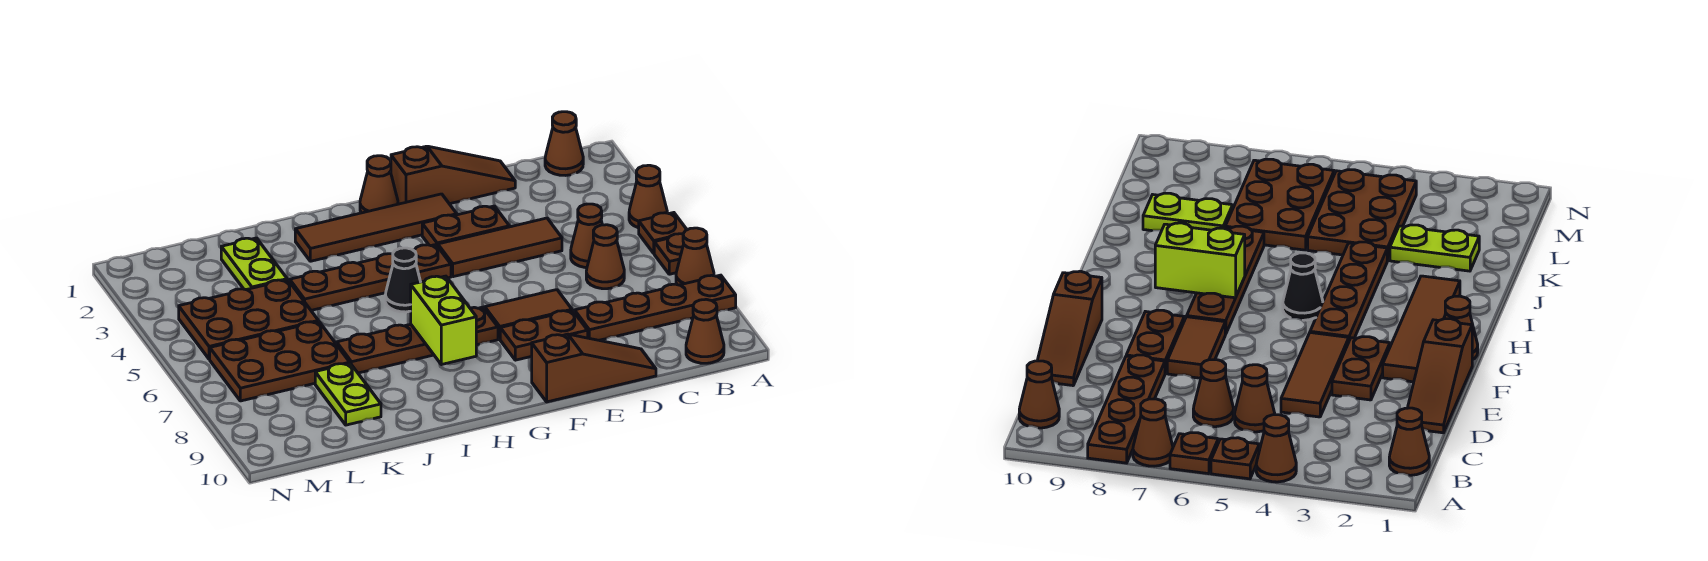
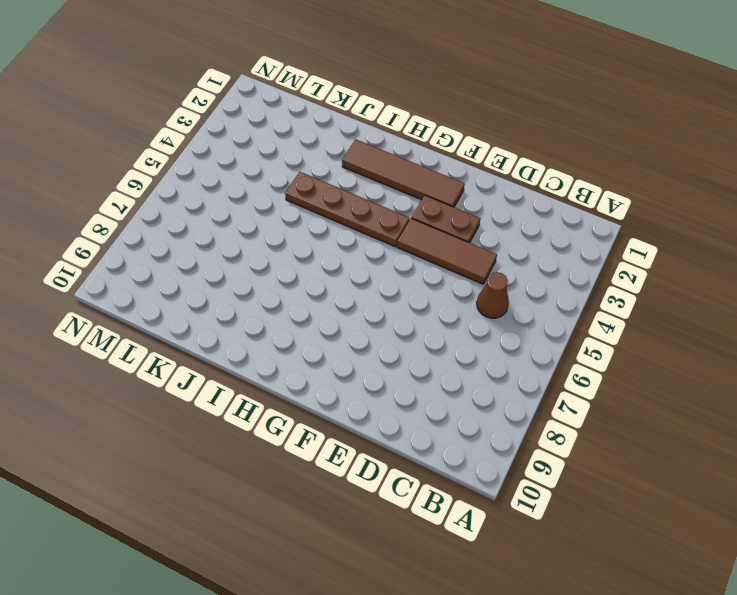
none -> brown cone A4 level 1
none -> brown plate A5 level 1
none -> brown plate A6 level 1

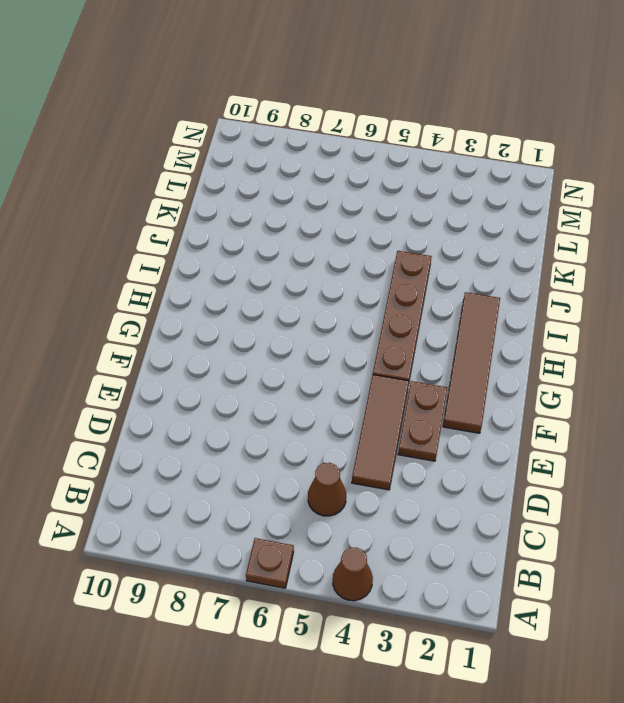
none -> brown plate A5 level 1
none -> brown cone A7 level 1
none -> brown plate A8:D8 level 1

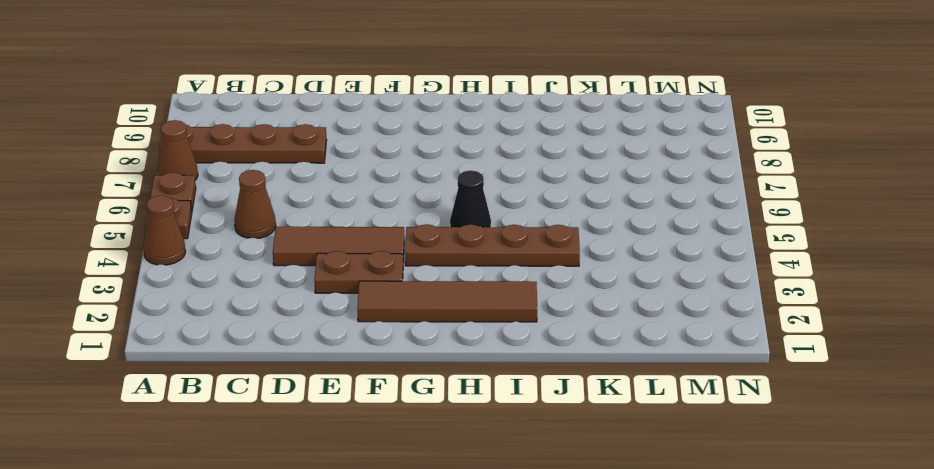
none -> brown cone B1 level 1
none -> brown cone B10 level 1
none -> brown cone C6 level 1

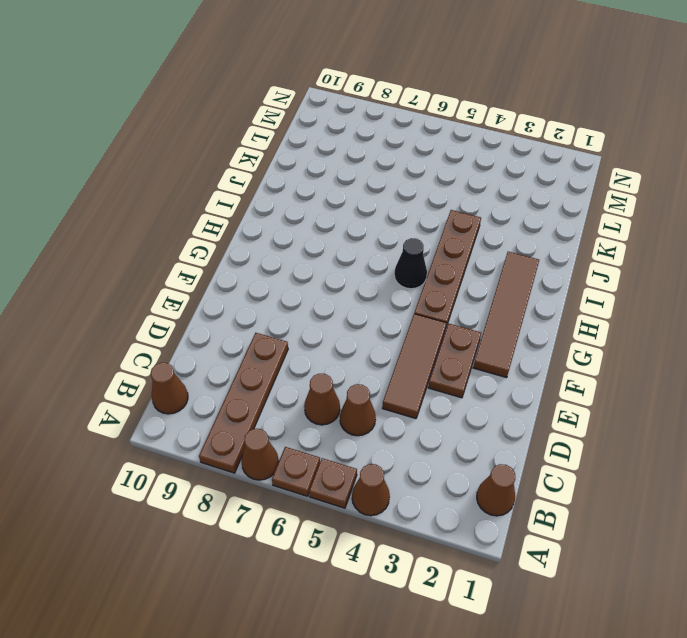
none -> brown slope D1:F1 level 1 top F
none -> brown slope D10:F10 level 1 top F
none -> brown tile E7:F7 level 1

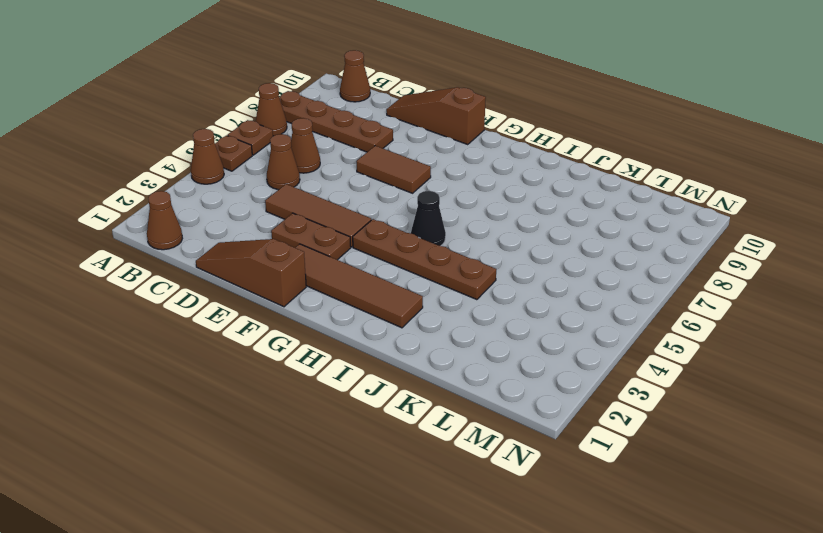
none -> brown plate E8:F8 level 1
none -> brown cone G1 level 1
none -> brown plate G7:J7 level 1

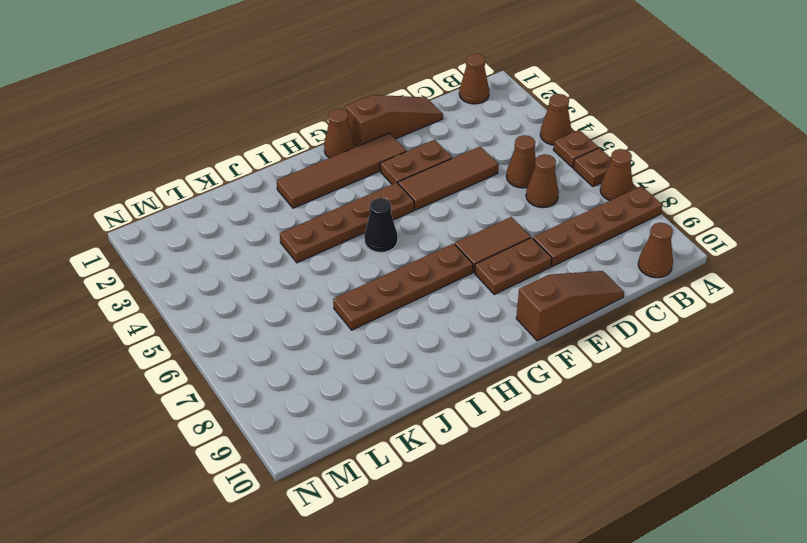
none -> lime plate K2:K3 level 1
none -> brown plate K4:M5 level 1
none -> brown plate K6:M7 level 1

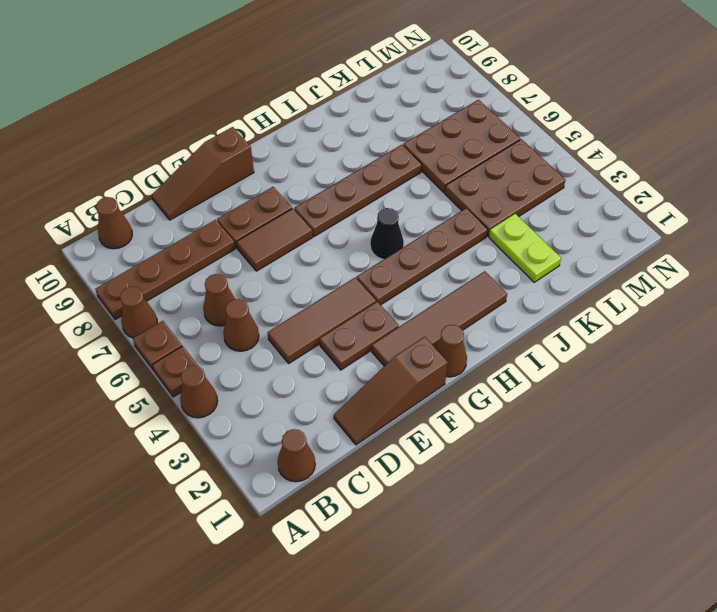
none -> lime plate K8:K9 level 1
none -> lime brick H7:H8 level 2

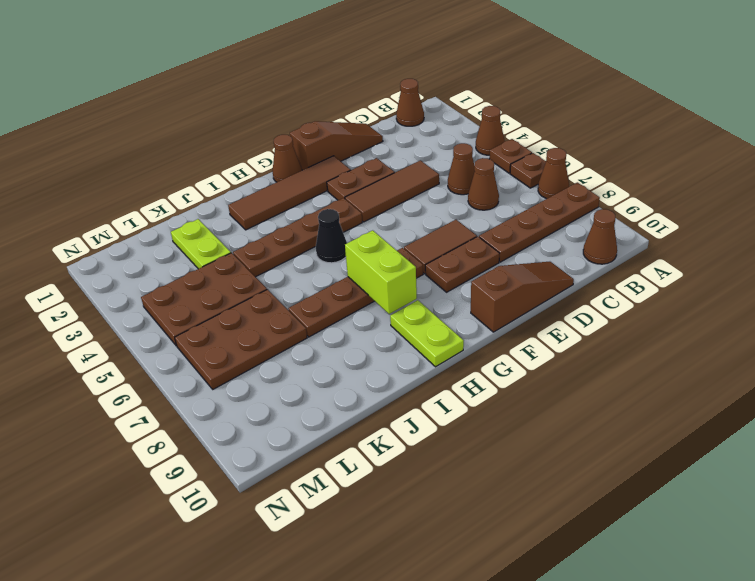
lime plate H9:H10 level 1 -> lime plate K8:K9 level 1

